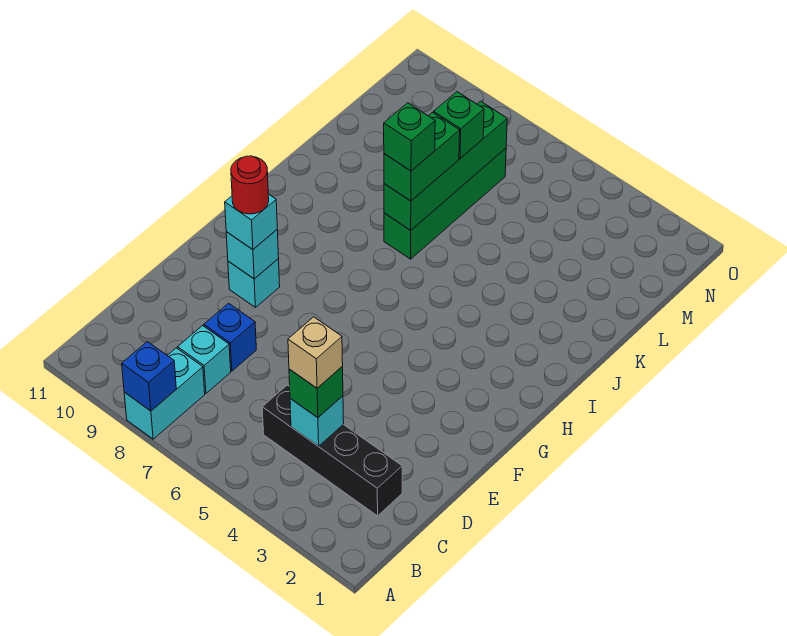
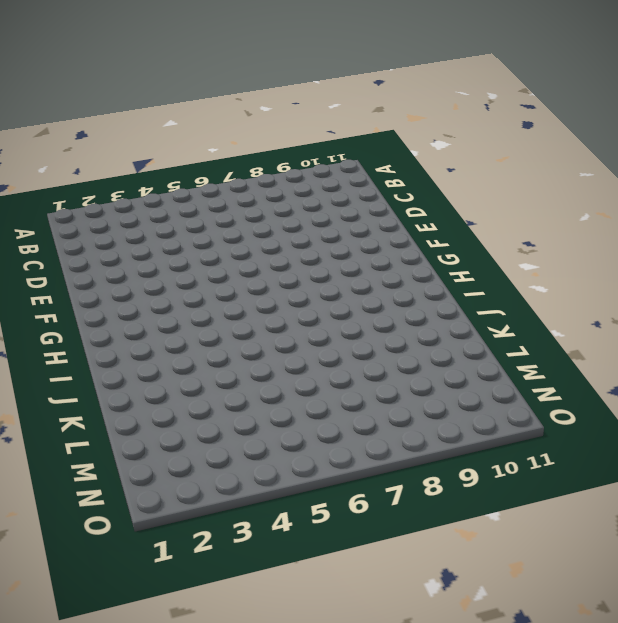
none -> cyan brick A8:B8 level 1
none -> black brick C2:C5 level 1
none -> cyan brick C8 level 1

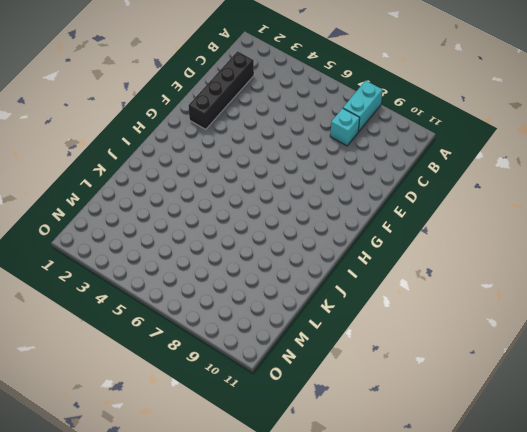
black brick C2:F2 level 1 -> black brick C2:C5 level 1
none -> blue brick D8 level 1
none -> cyan brick F9 level 1
none -> green brick J7:M7 level 1

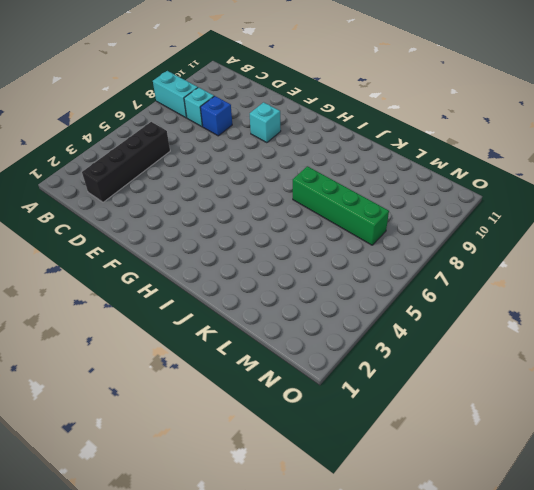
none -> blue brick A8 level 2
none -> cyan brick C4 level 2
none -> cyan brick F9 level 2

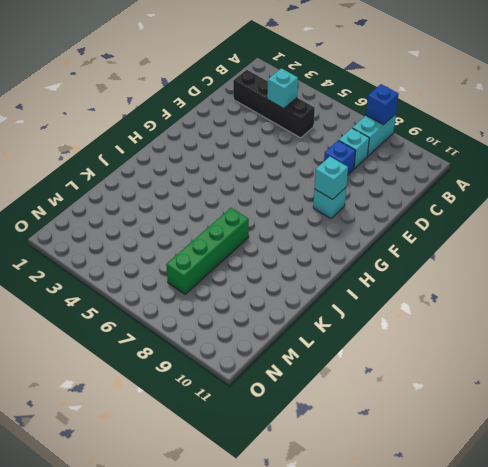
none -> green brick J7:M7 level 2
none -> green brick C4 level 3
none -> cyan brick F9 level 3

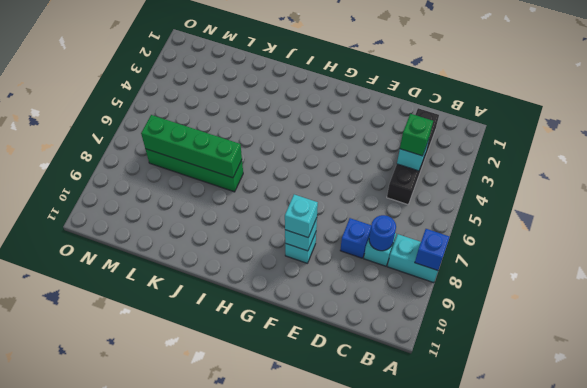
blue round brick C8 level 2 -> none
none -> green brick J7:K7 level 3
none -> green brick L7 level 3
none -> tan brick C4 level 4

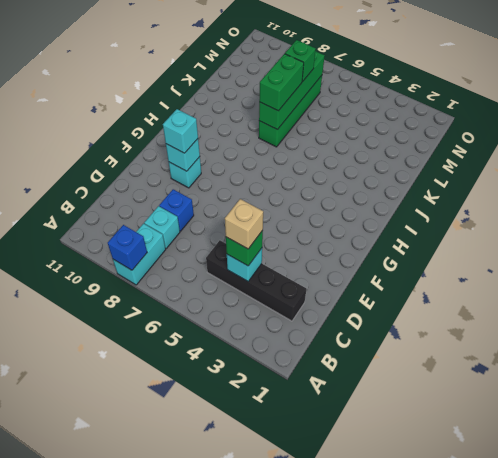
none -> red round brick F9 level 4
none -> green brick J7 level 4

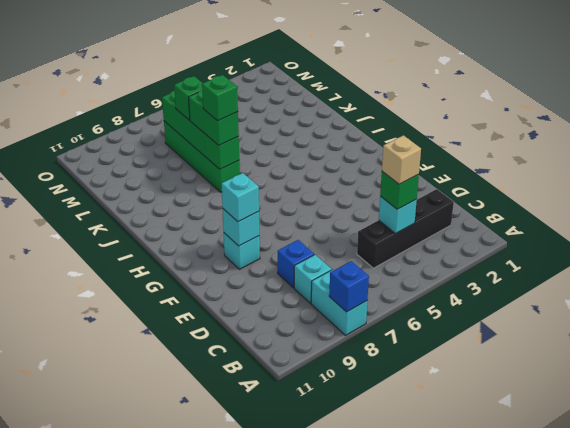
none -> red round brick F9 level 4

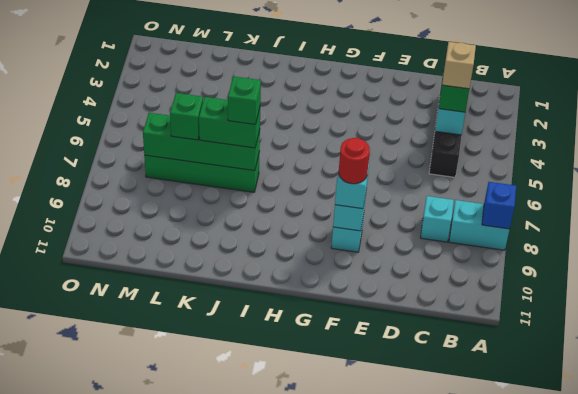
none -> blue brick D8 level 1

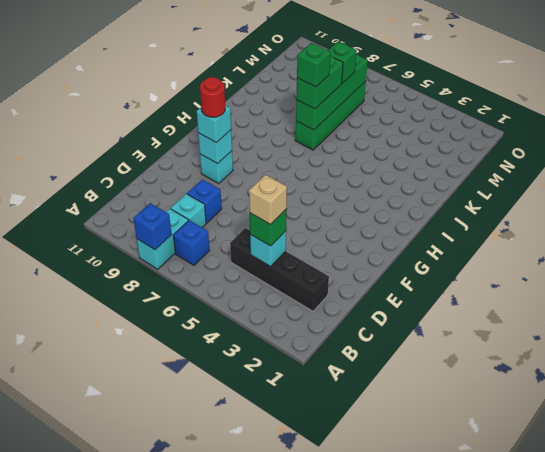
blue brick B7 level 1 -> none

